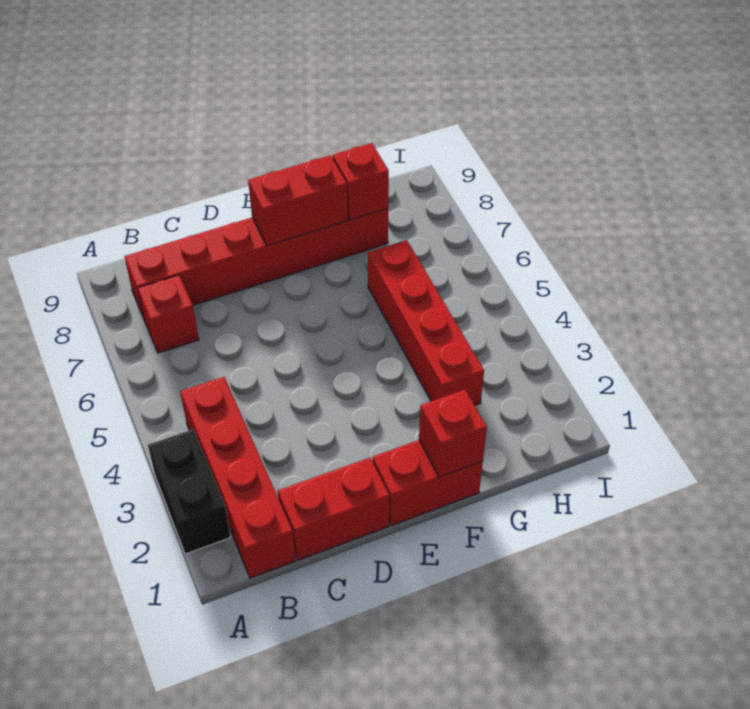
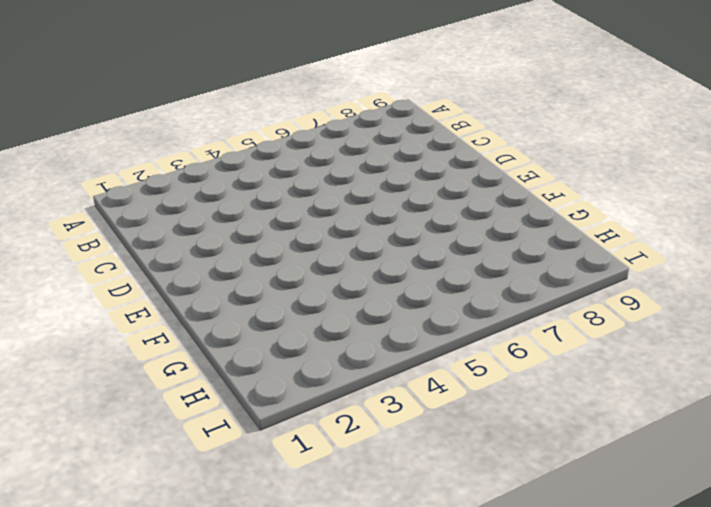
none -> black brick A2:A3 level 1
none -> red brick B1:B4 level 1

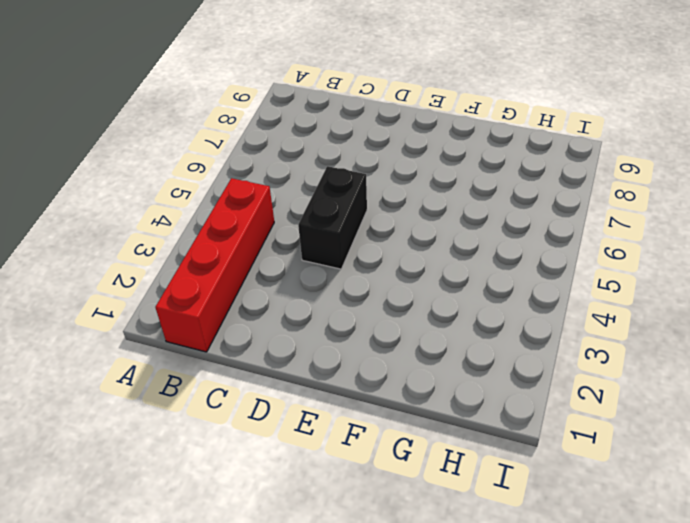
black brick D4:D5 level 1 -> black brick A2:A3 level 1
none -> red brick B7 level 1
none -> red brick B8:G8 level 1

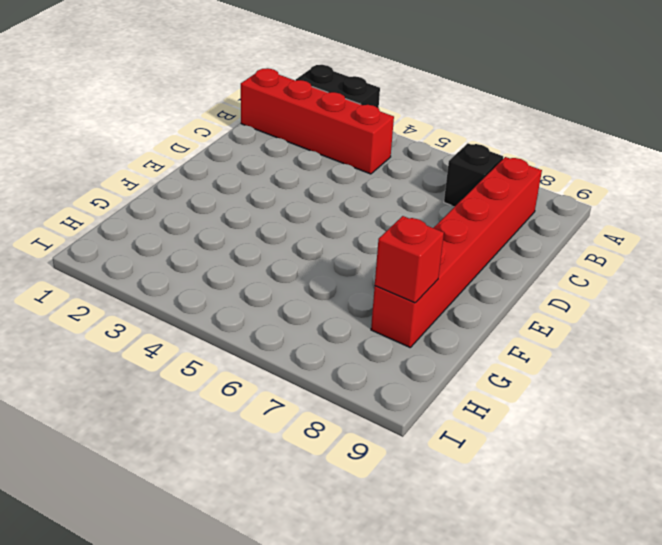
black brick B7 level 1 -> red brick B7 level 1
none -> red brick C1:D1 level 1
none -> red brick E1:F1 level 1

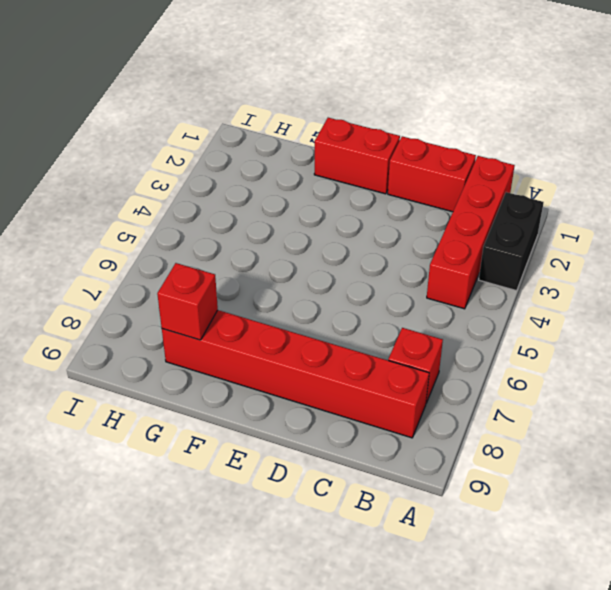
none -> red brick G3:G6 level 1
none -> red brick E8:F8 level 2

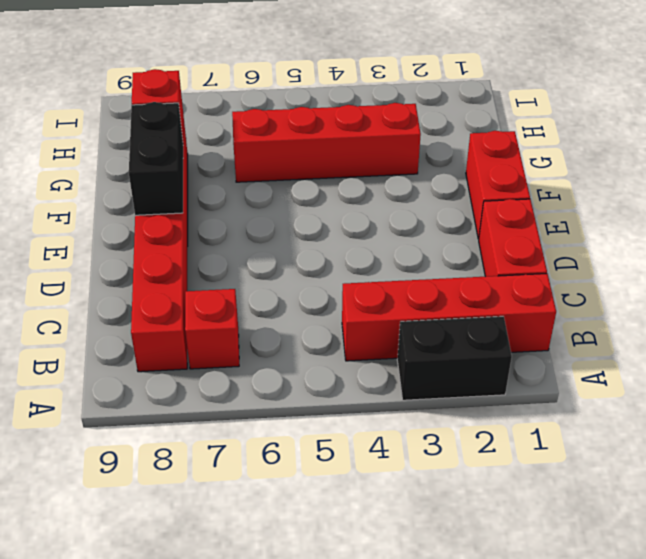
black brick E8:F8 level 2 -> red brick E8:F8 level 2
none -> red brick F1 level 2

